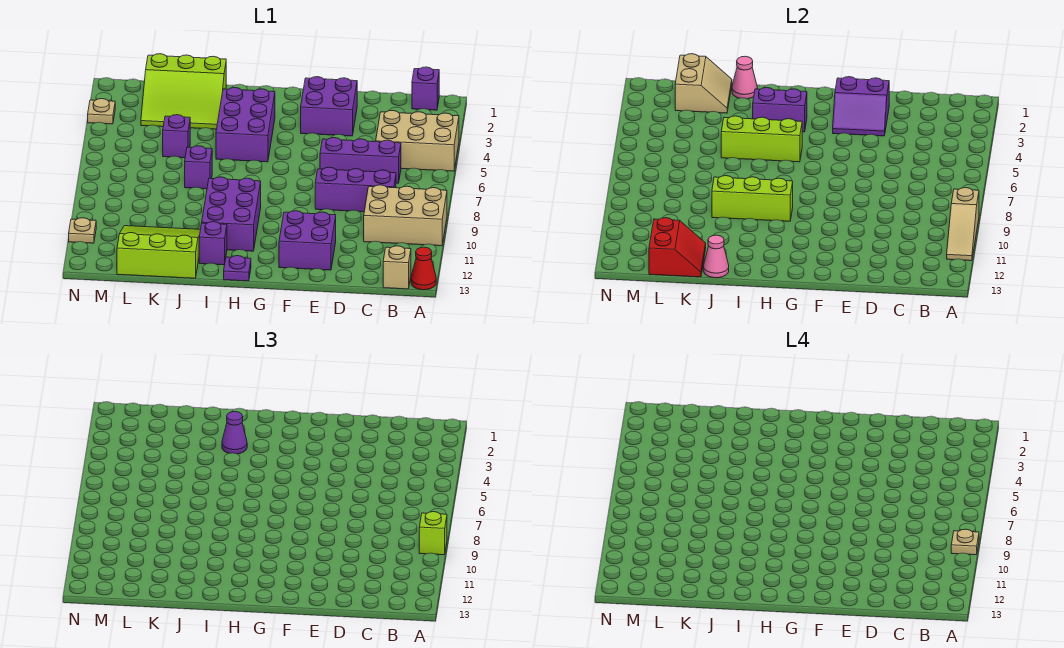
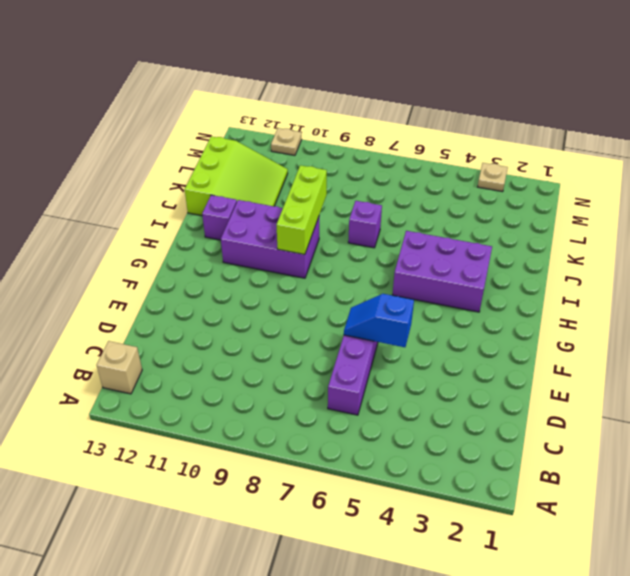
blue slope E5:E6 level 2 top 5 -> none
none -> tan brick A4:C5 level 1
none -> tan brick A9:C10 level 1
none -> red cone A13 level 1
none -> purple brick B1 level 1

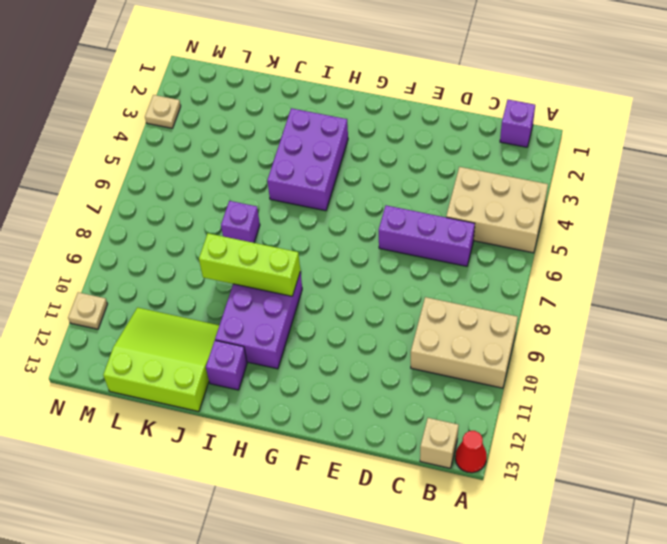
none -> purple brick C8:E8 level 1
none -> purple brick E2:F3 level 1
none -> purple brick E11:F12 level 1
none -> purple plate H13 level 1

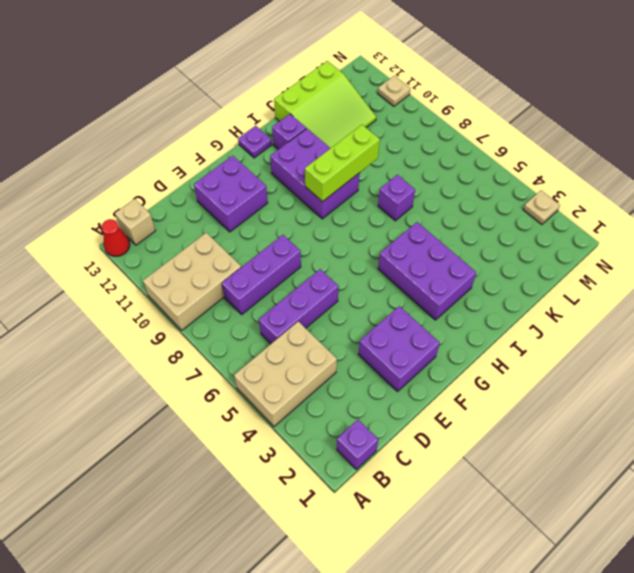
none -> lime slope J1:L3 level 1 top 1
none -> purple brick K5 level 1
none -> tan slope A9:A11 level 2 top 9
none -> purple slope E2:F3 level 2 top 2

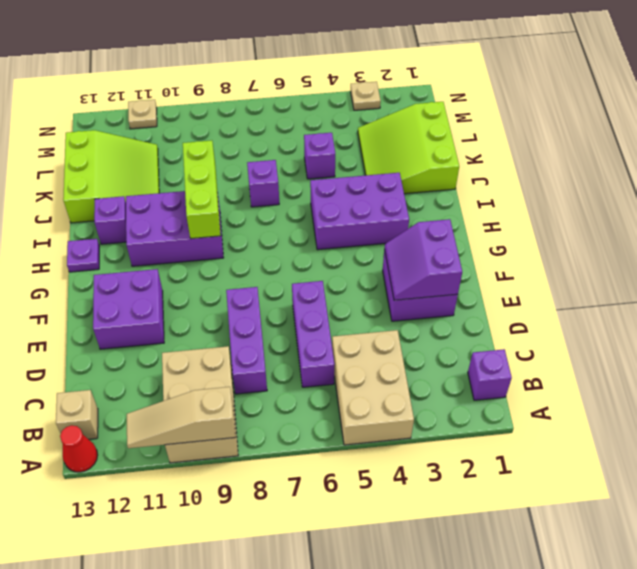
none -> purple brick H3:I3 level 2
none -> lime brick H5:J5 level 2
none -> pink cone J1 level 2
none -> pink cone J13 level 2

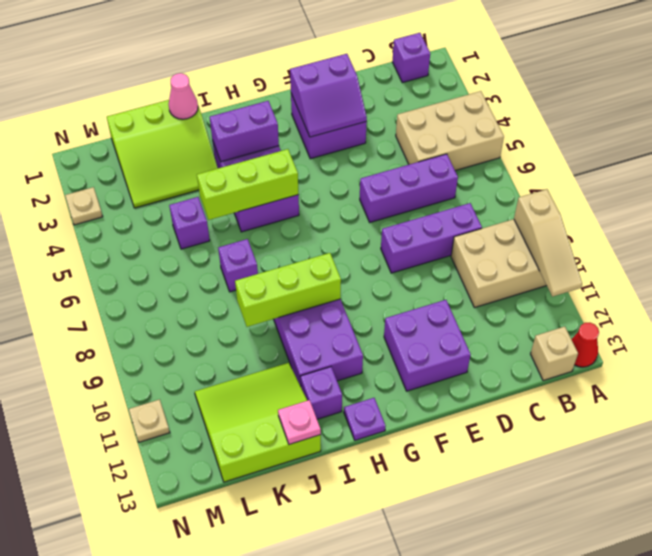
pink plate J13 level 2 -> pink cone J13 level 2
none -> tan slope K1:L2 level 2 top L
none -> red slope K12:L13 level 2 top L
none -> lime brick A9 level 3
none -> purple cone I3 level 3

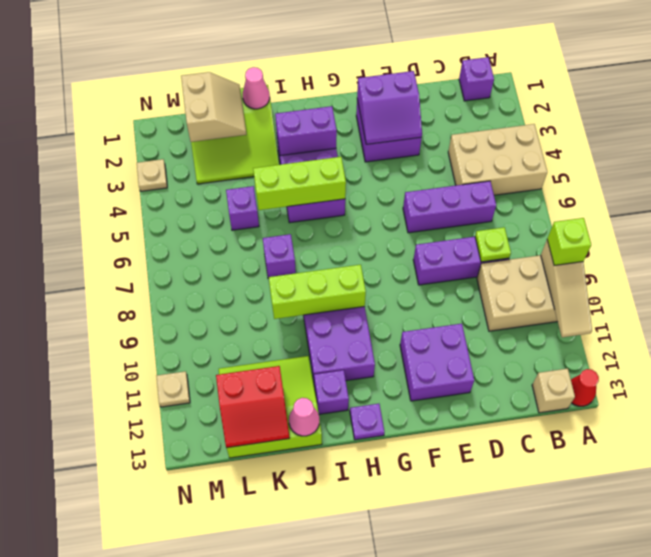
lime plate C8 level 2 -> none
red slope K12:L13 level 2 top 12 -> red slope K12:L13 level 2 top L
none -> purple cone I3 level 3
none -> tan plate A9 level 4

